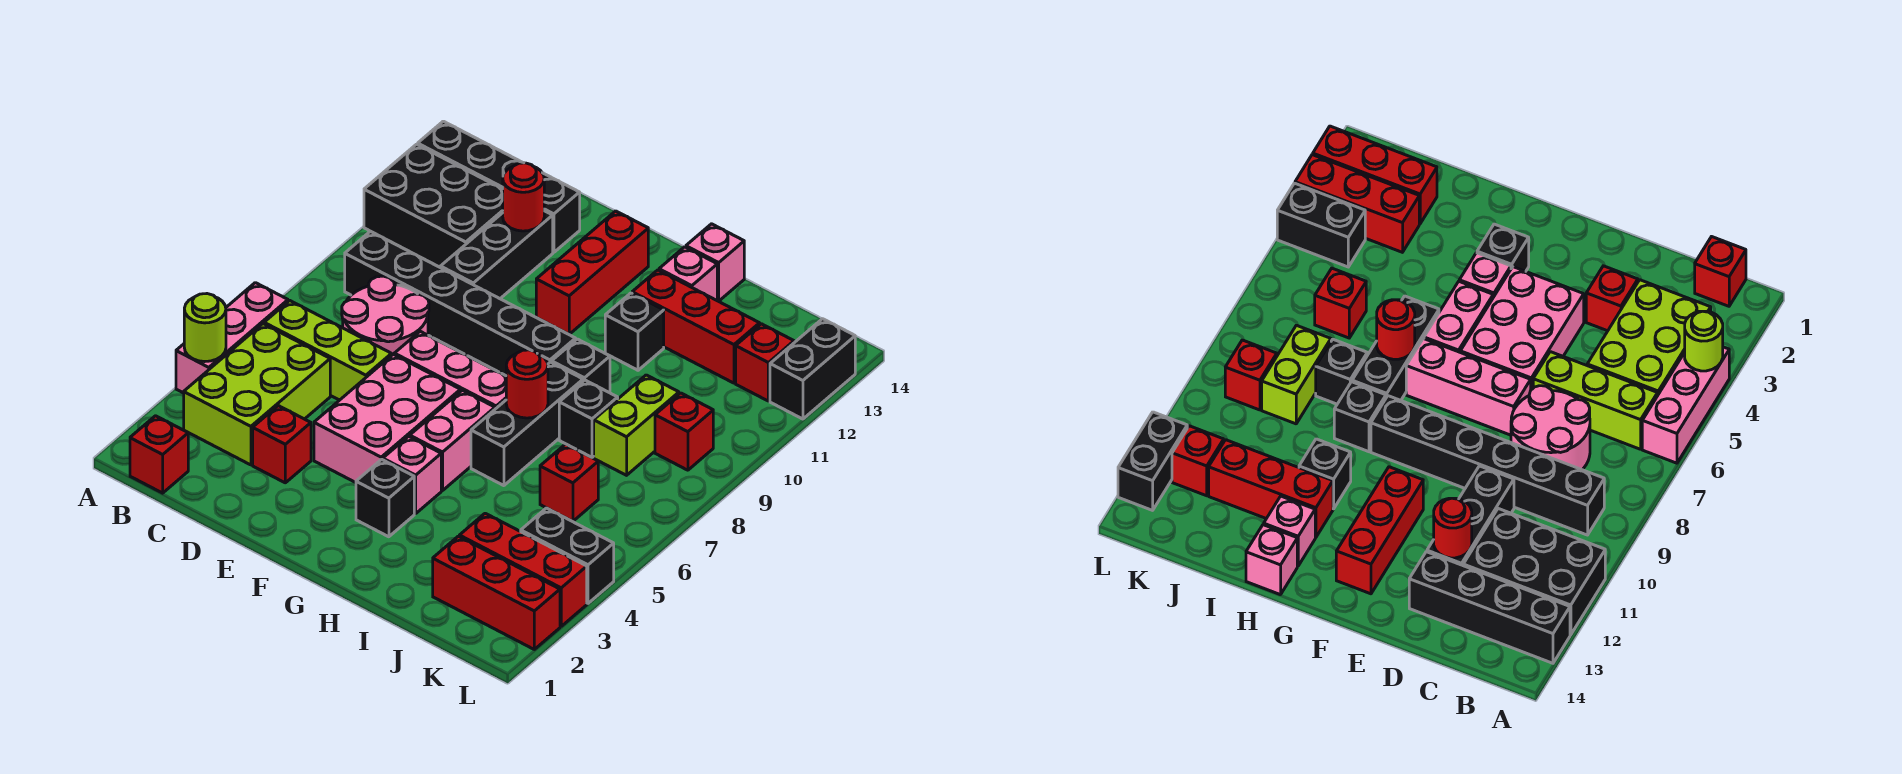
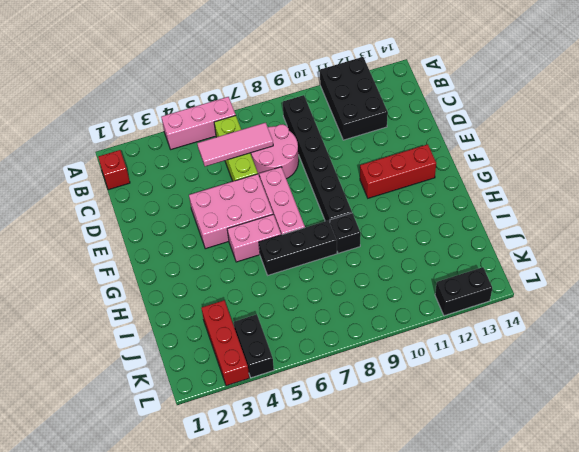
pink tile C5:C7 level 2 -> none
none -> black brick A13:D13 level 1
none -> lime brick B3:C5 level 1
none -> red brick D3 level 1
none -> black brick D10:D12 level 1

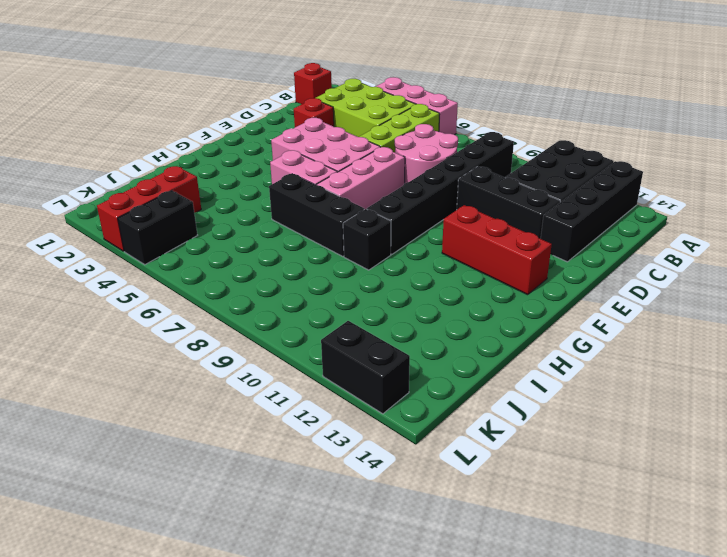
none -> black brick G3 level 1
none -> pink brick G4 level 1
none -> black brick H11 level 1
none -> red brick H12:J12 level 1

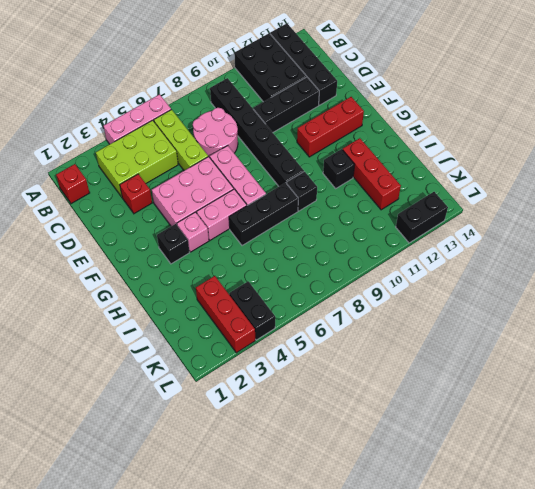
none -> pink brick H13 level 1
none -> pink brick H14 level 1
none -> black brick I8 level 1
none -> red brick J2:L2 level 1

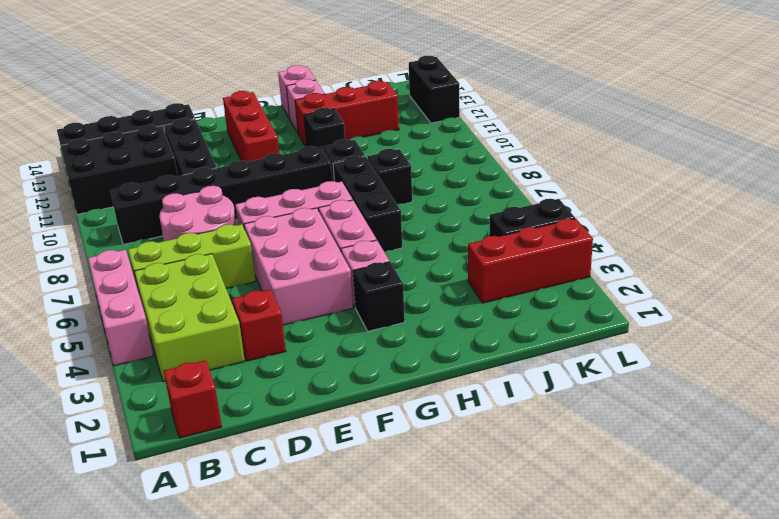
none -> red brick J2:L2 level 1
none -> red brick J6 level 1
none -> lime brick J8:J9 level 1
none -> red brick K9 level 1

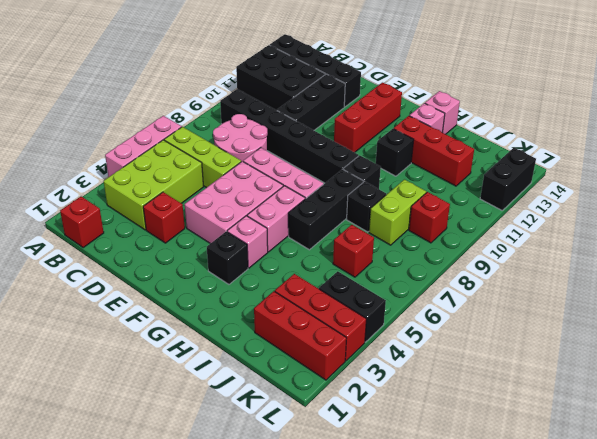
none -> red brick K12 level 1
none -> lime round brick A4 level 2
none -> red round brick D12 level 2
none -> red round brick H7 level 2

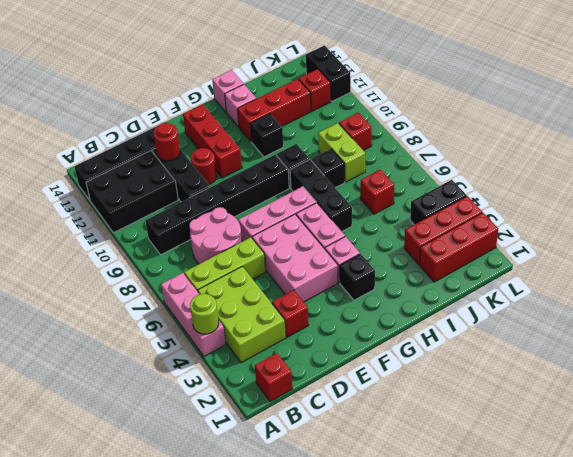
red round brick E11 level 1 -> red round brick H7 level 2

